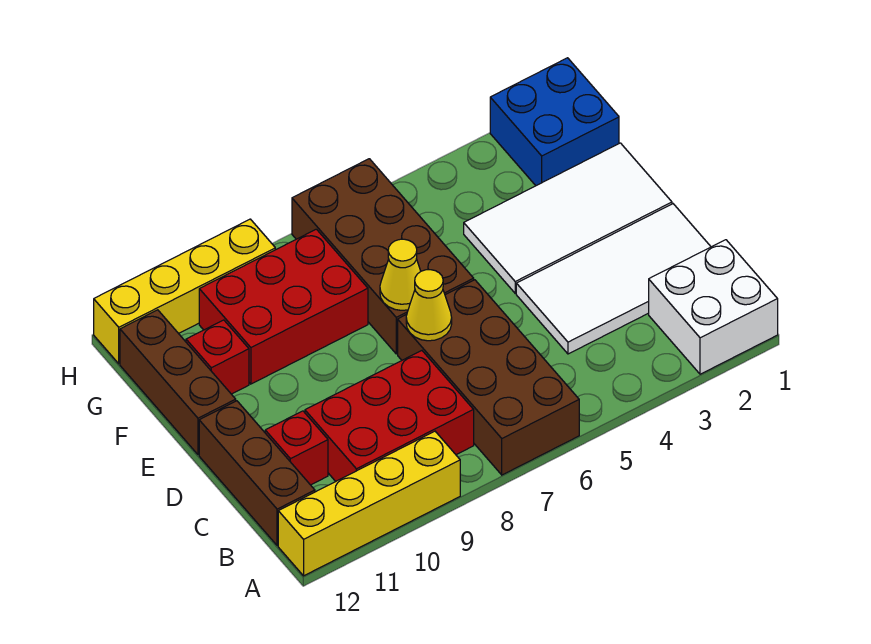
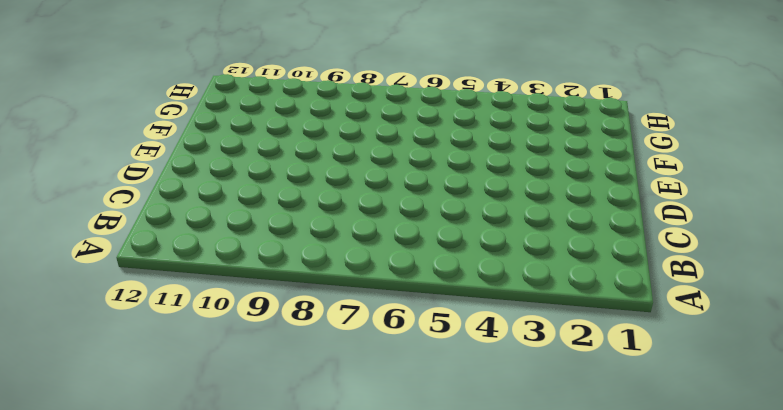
none -> white brick A1:B2 level 1
none -> brown brick A6:D7 level 1
none -> yellow brick A9:A12 level 1

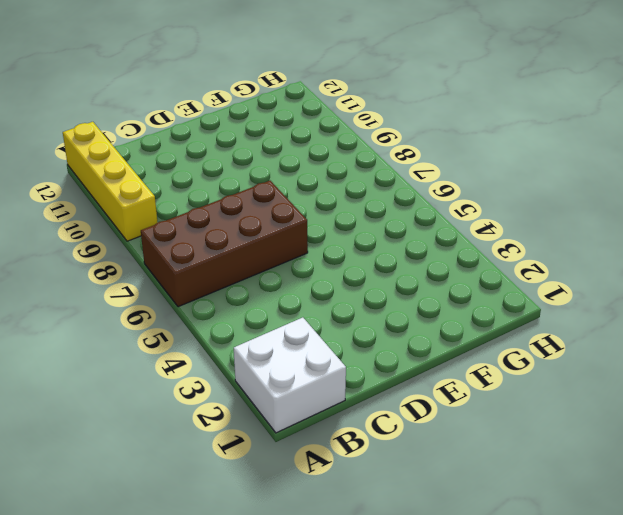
none -> red brick B8:C10 level 1
none -> brown brick B12:D12 level 1
none -> white tile C1:D4 level 1

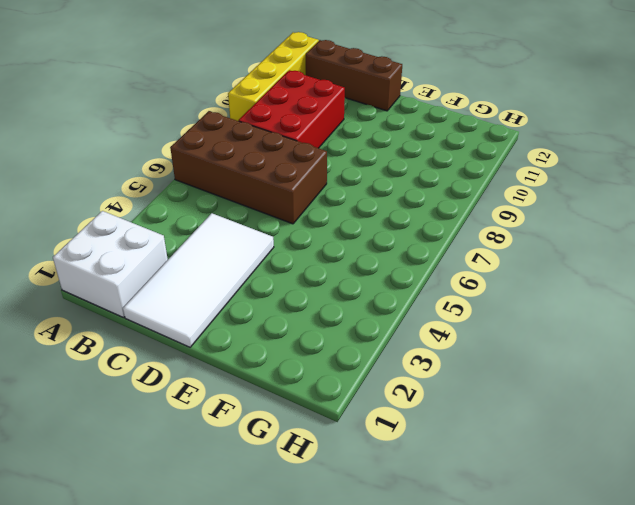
none -> red brick C11 level 1
none -> white tile E1:F4 level 1
none -> brown brick E6:H7 level 1

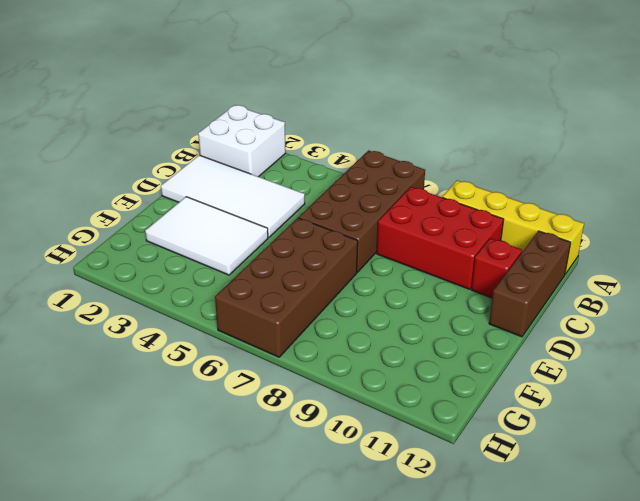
white tile E2:F4 level 1 -> white tile E1:F4 level 1
none -> brown brick E12:G12 level 1
none -> red brick F8:G10 level 1
none -> red brick F11 level 1

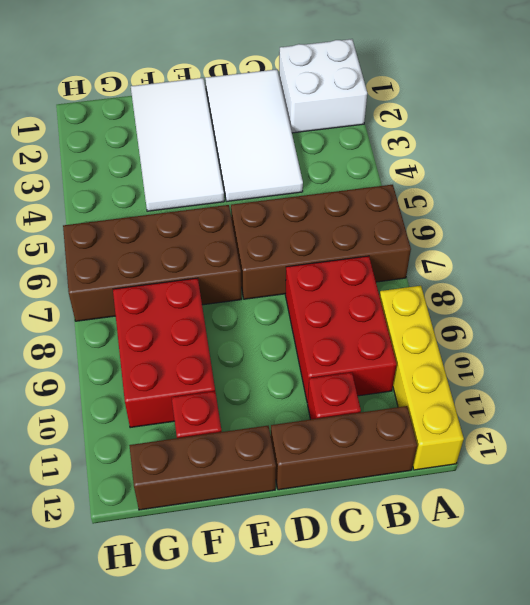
none -> blue brick G1:H2 level 1
none -> yellow brick H9:H12 level 1
none -> yellow cone D7 level 2

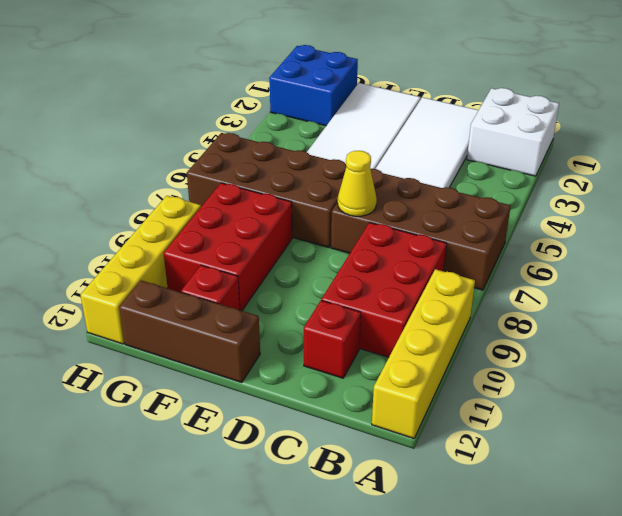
none -> brown brick B12:D12 level 1
none -> yellow cone E7 level 2

